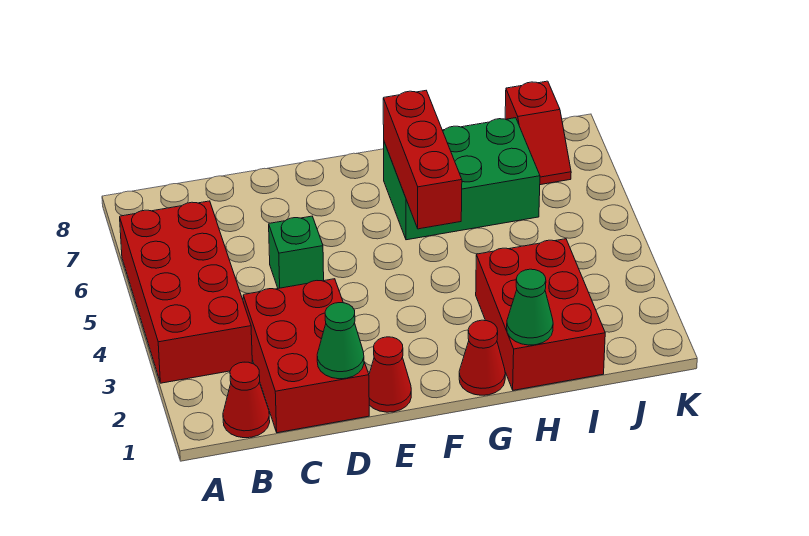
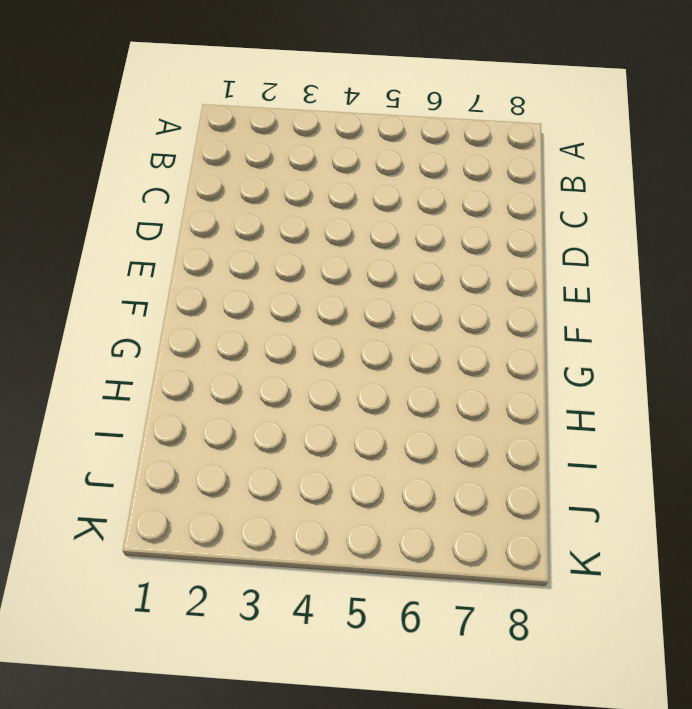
none -> red brick A3:B6 level 1
none -> red cone B1 level 1
none -> red brick C1:D3 level 1

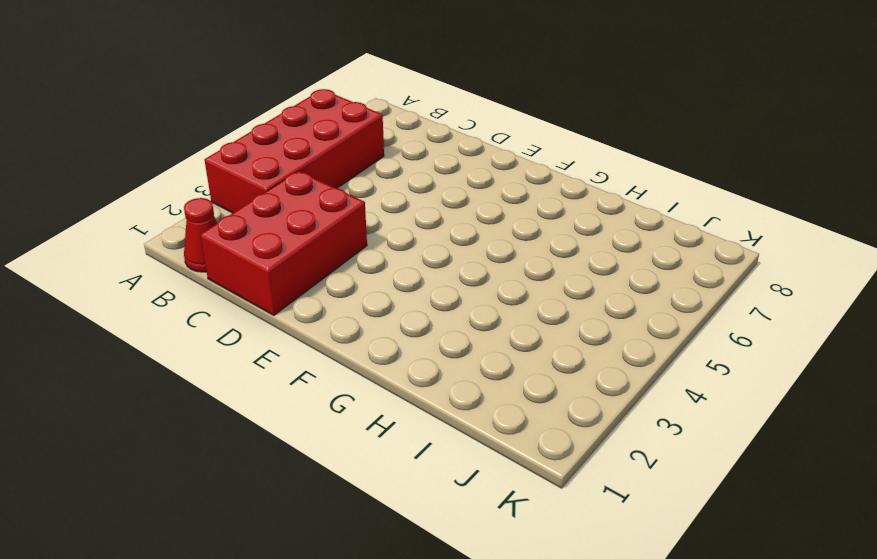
none -> green brick D5 level 1
none -> red cone E1 level 1
none -> red cone G1 level 1

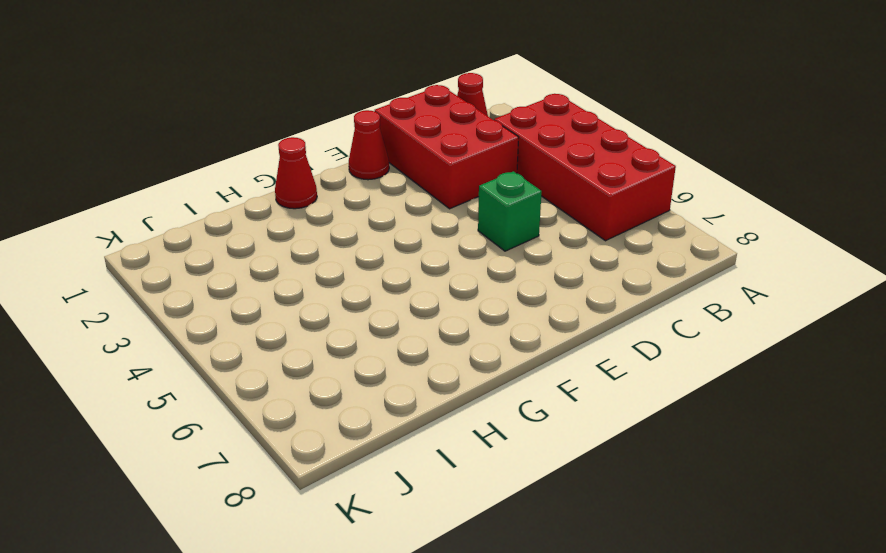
none -> green brick G6:I7 level 1
none -> red brick H1:I3 level 1
none -> red slope J7:J8 level 1 top 8

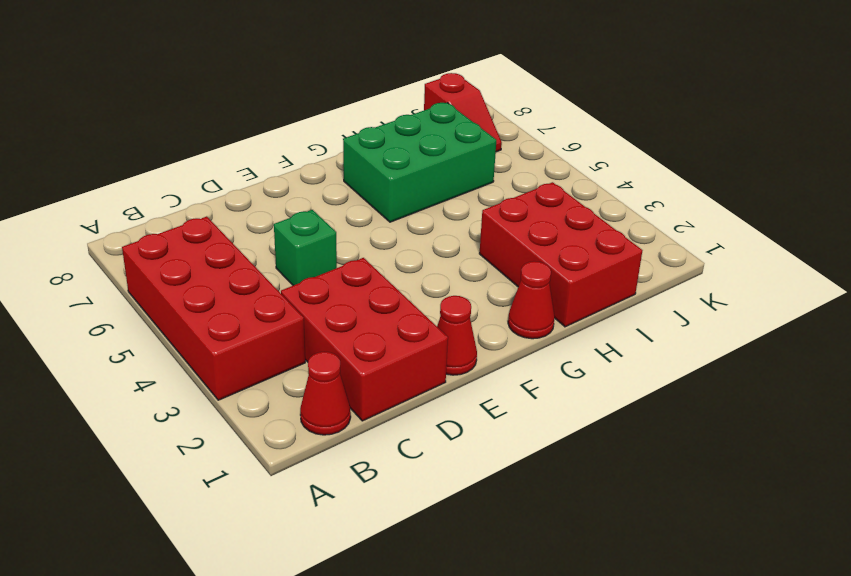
none -> green cone D1 level 2
none -> red brick G5:G7 level 2
none -> green cone H1 level 2

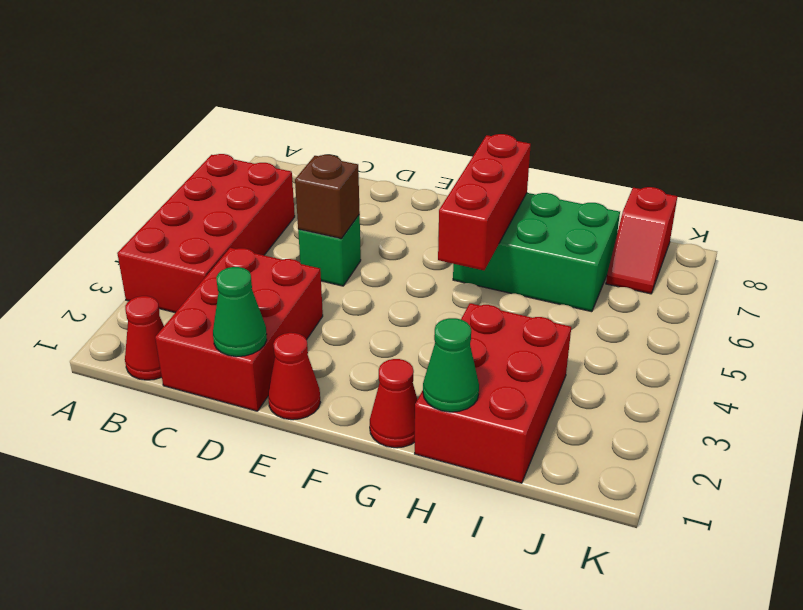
brown brick D5 level 2 -> none

